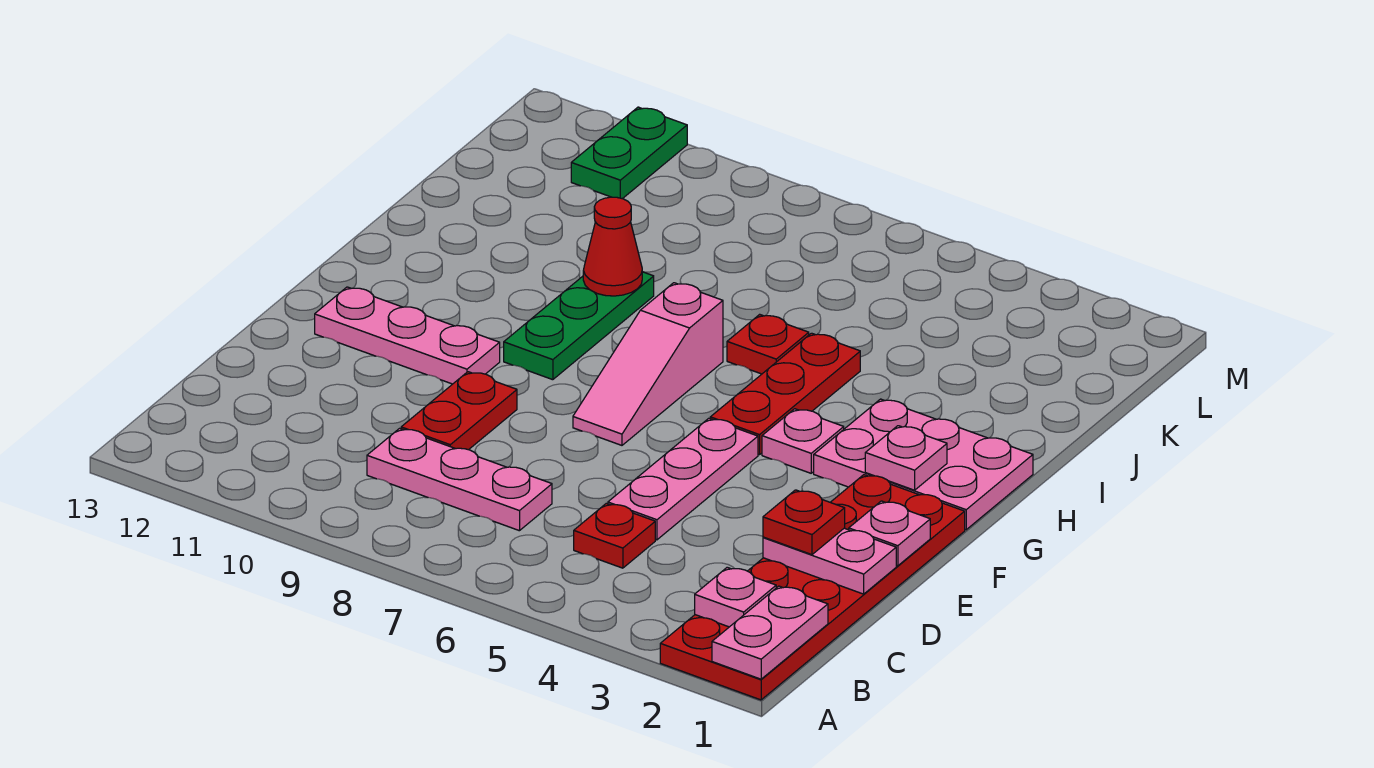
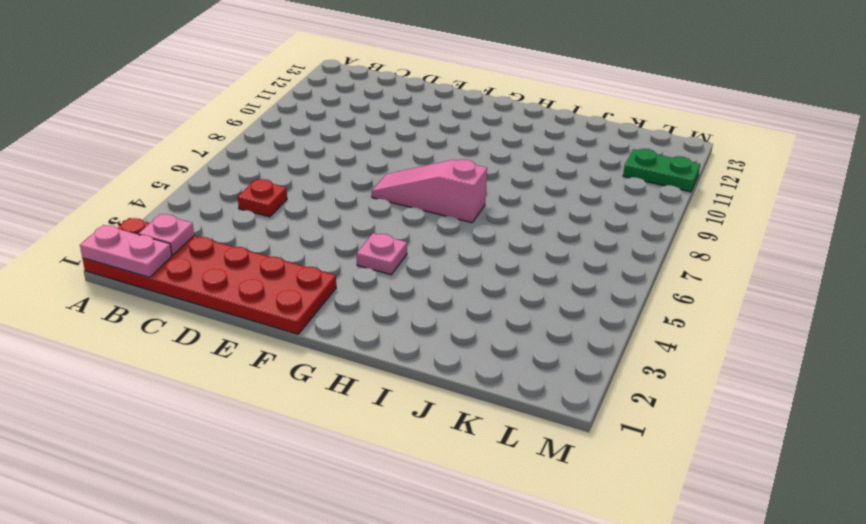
none -> pink plate C7:C9 level 1
none -> pink plate D5:F5 level 1
none -> red plate D9:E9 level 1

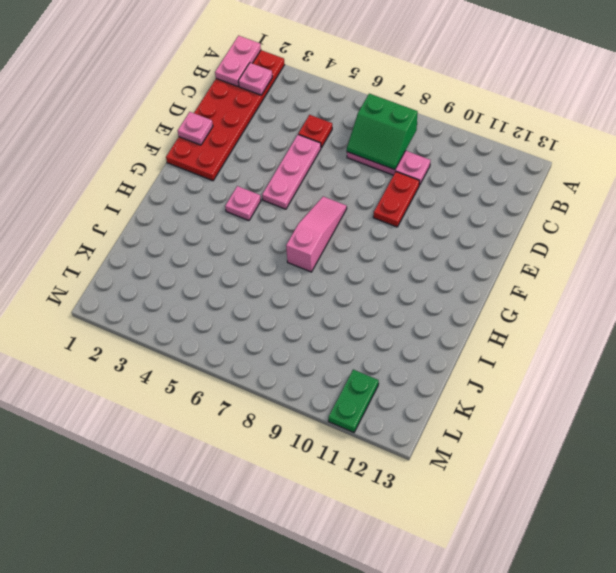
green slope B7:C8 level 2 top B -> none
none -> pink plate F10:F12 level 1
none -> pink plate G1:H3 level 1
none -> red plate G5:I5 level 1

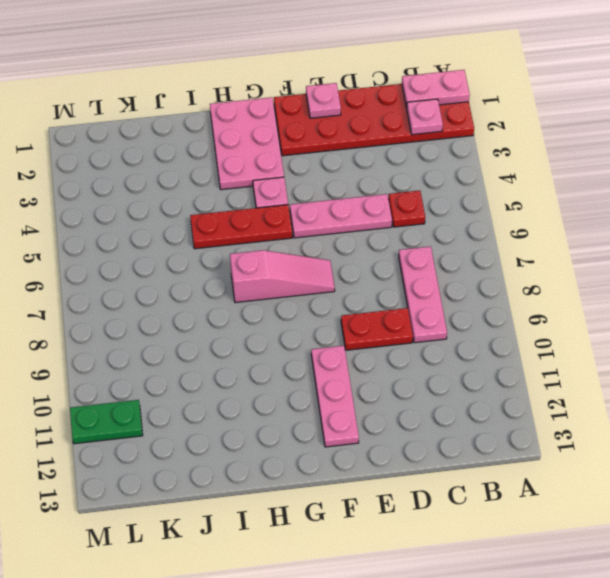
none -> green plate G9:I9 level 1
none -> red plate I6 level 1
none -> pink plate D1:D2 level 2

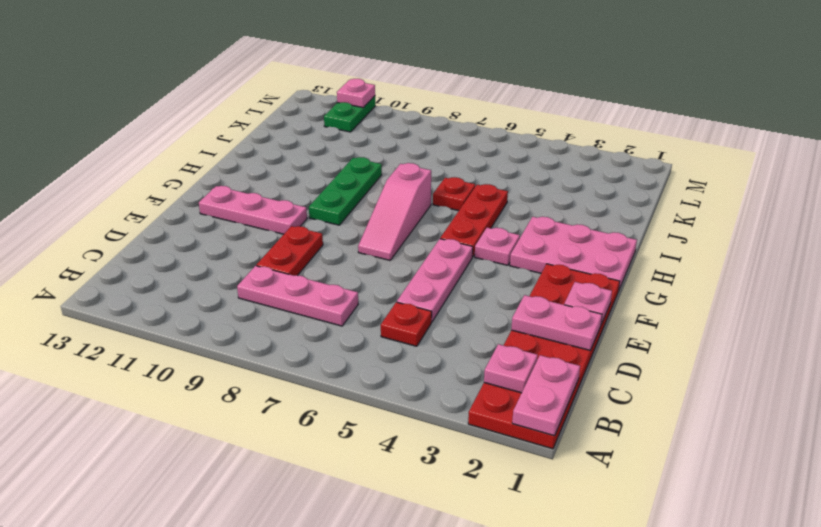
pink plate M11 level 2 -> pink plate G2 level 2
none -> red cone I9 level 2
none -> red plate D2 level 3

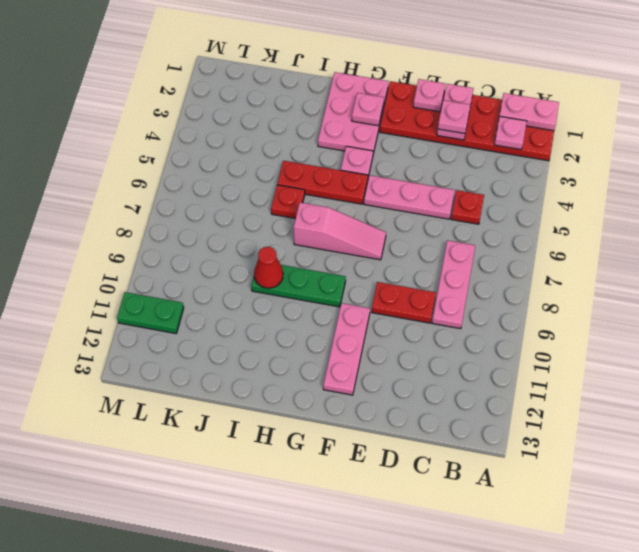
pink plate D2 level 3 -> red plate D2 level 3

